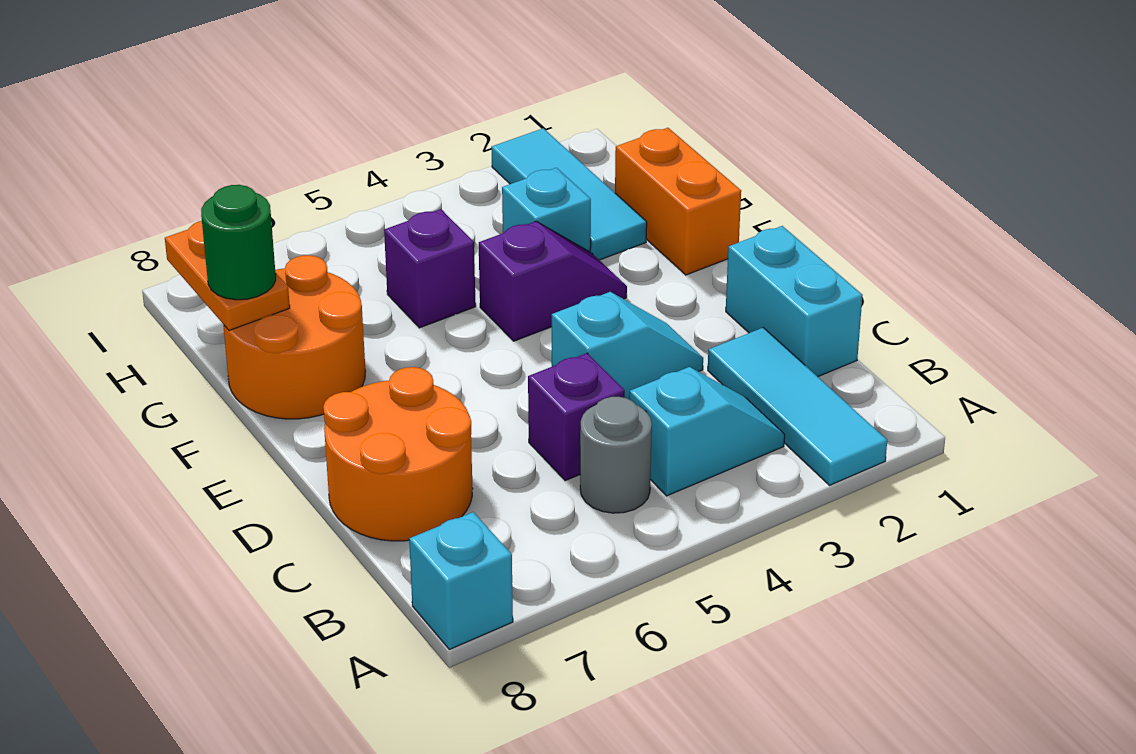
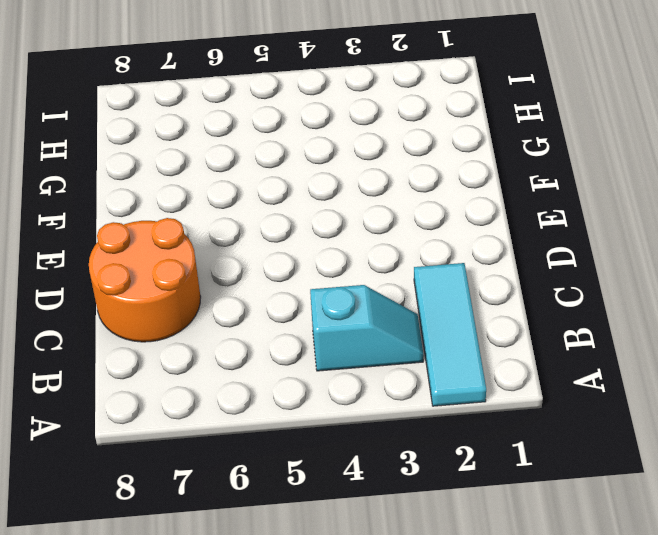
none -> cyan brick A8 level 1
none -> grey round brick B5 level 1
none -> cyan brick C1:D1 level 1

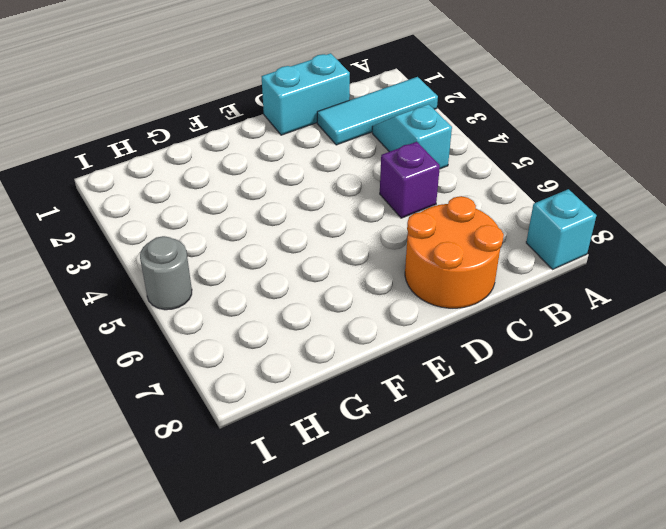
grey round brick I5 level 1 -> grey round brick B5 level 1
none -> cyan slope D3:D4 level 1 top 4
none -> orange brick F1:G1 level 1
none -> purple slope F3:F4 level 1 top 4

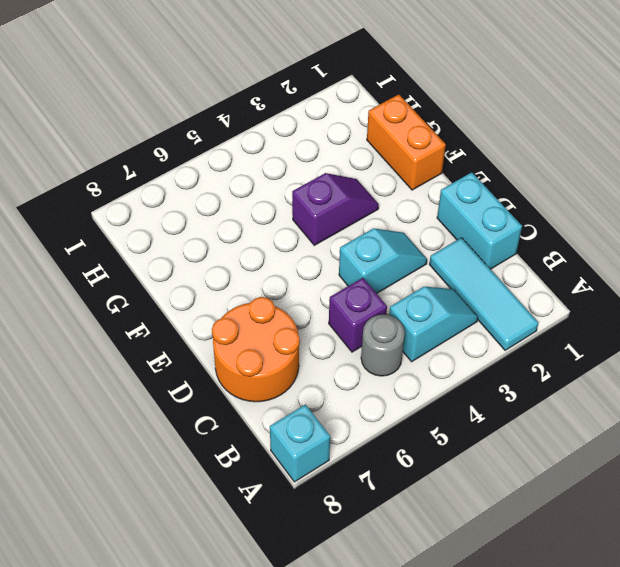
none -> orange round brick F7:G8 level 1
none -> cyan tile G2:I2 level 1
none -> cyan brick G3 level 1

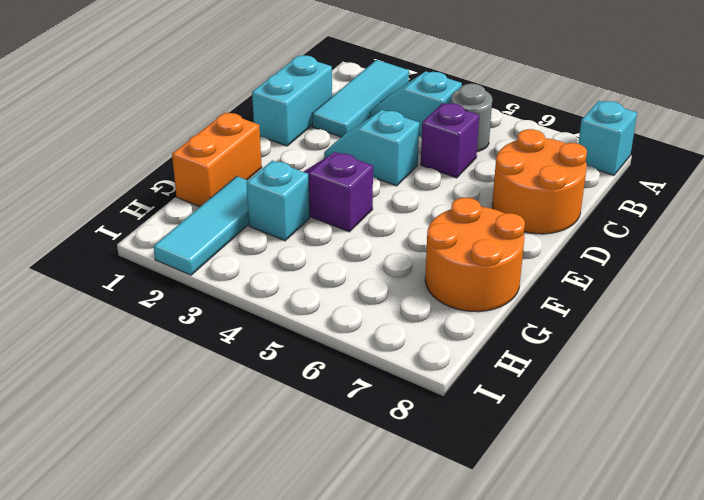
none -> purple brick G5 level 1
none -> orange plate G8:H8 level 2
none -> green round brick G8 level 3

